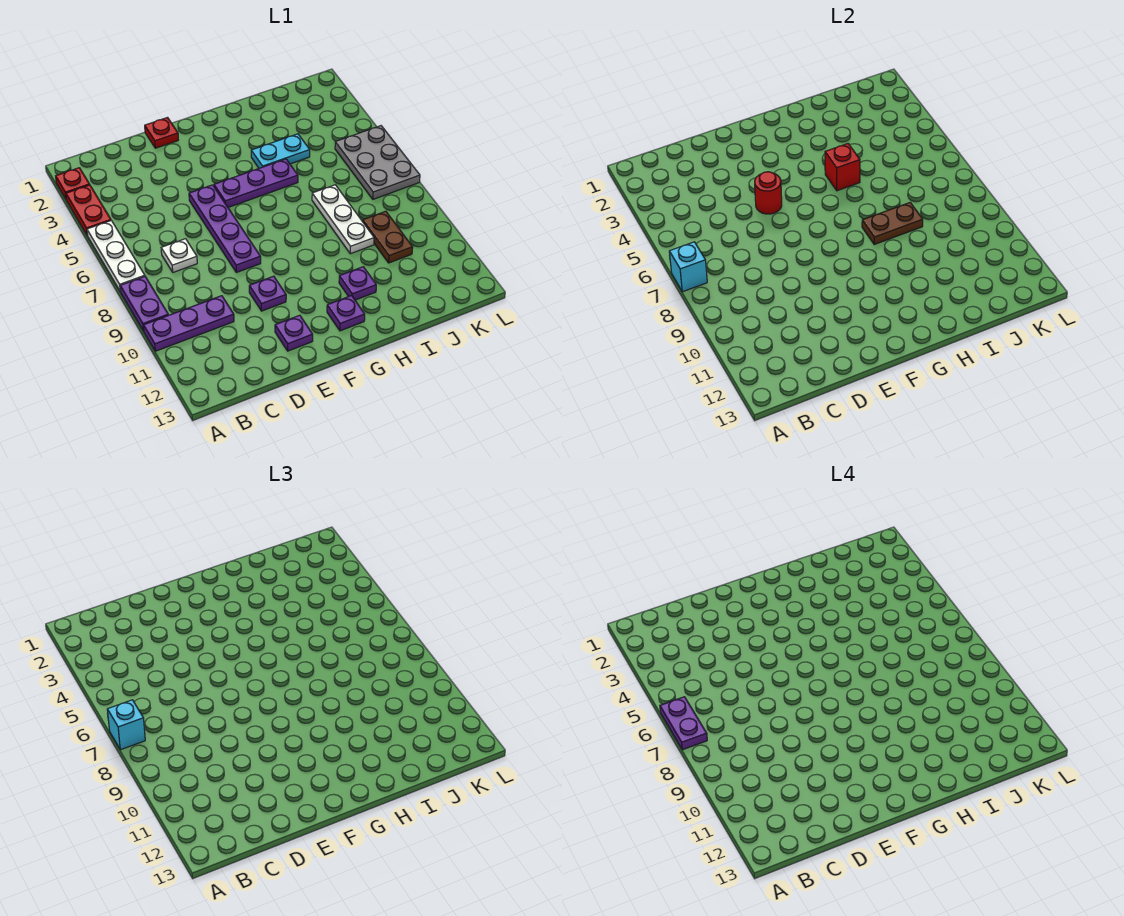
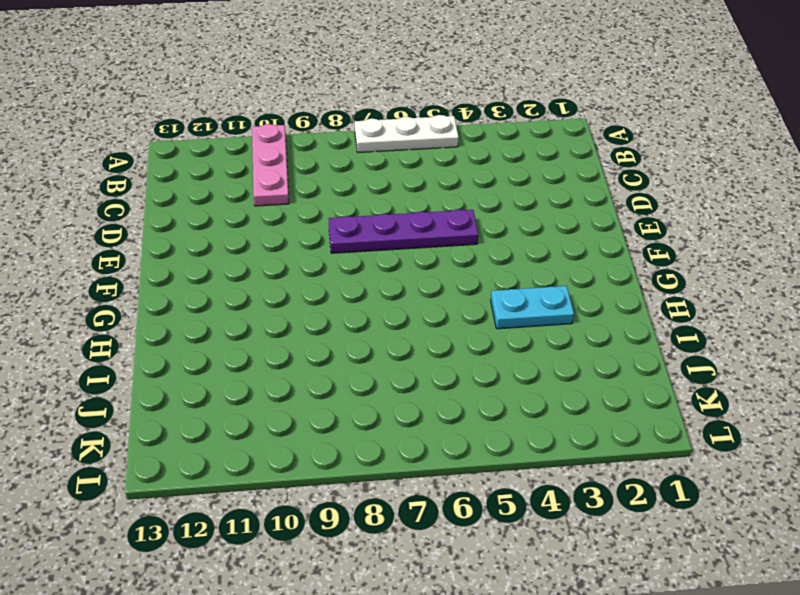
pink plate A10:C10 level 1 -> purple plate A10:C10 level 1
cyan plate H3:H4 level 1 -> cyan plate H4:I4 level 1
none -> red plate A2 level 1
none -> red plate A3:A4 level 1
none -> purple plate A8:A9 level 1

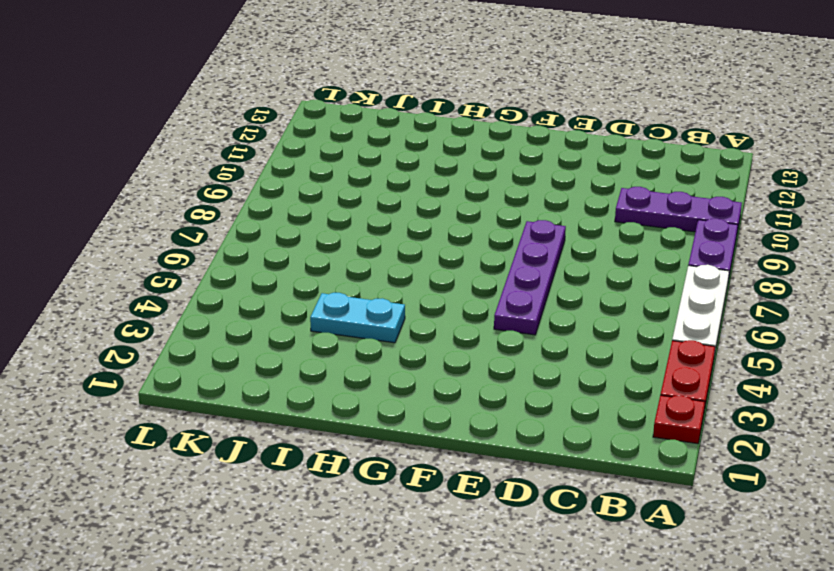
none -> white plate C7 level 1
none -> red plate E1 level 1
none -> purple plate E10 level 1

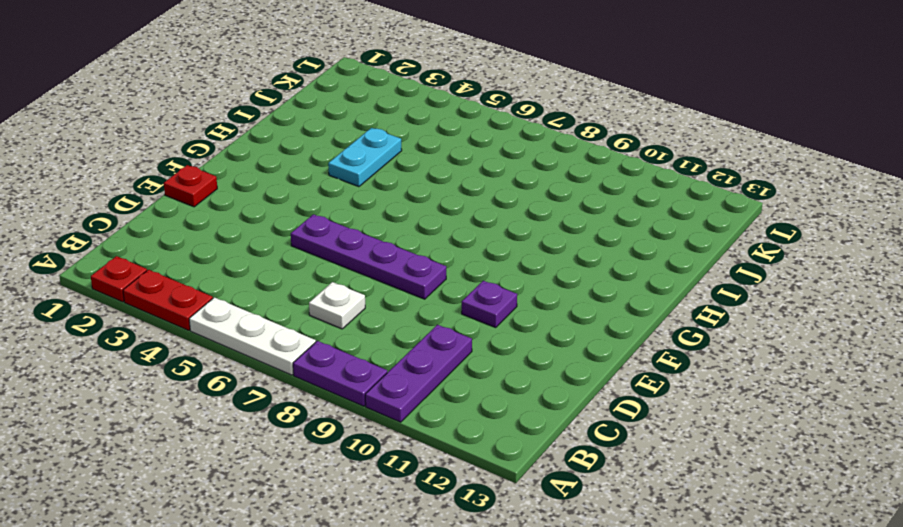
none -> purple plate E12 level 1
none -> purple plate F5:H5 level 1
none -> purple plate G12 level 1

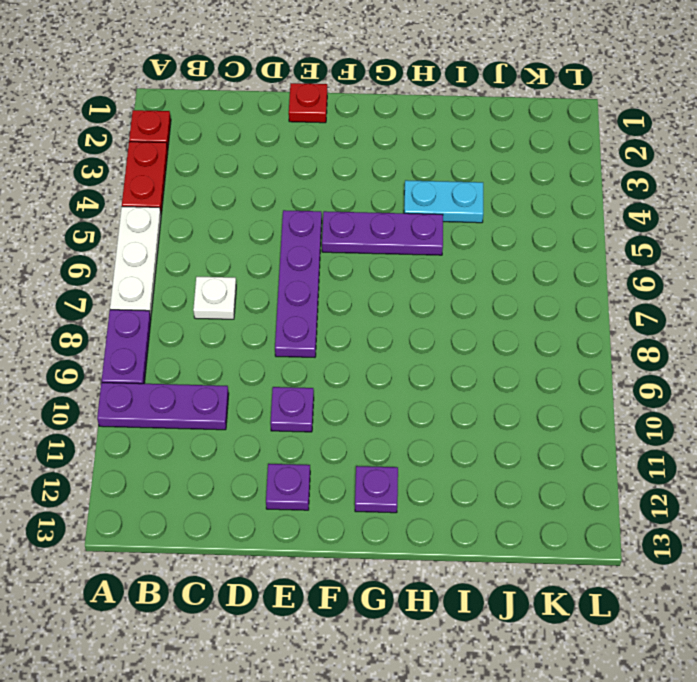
none -> purple plate H11 level 1
none -> white plate I7:I9 level 1
none -> brown plate J9:J10 level 1

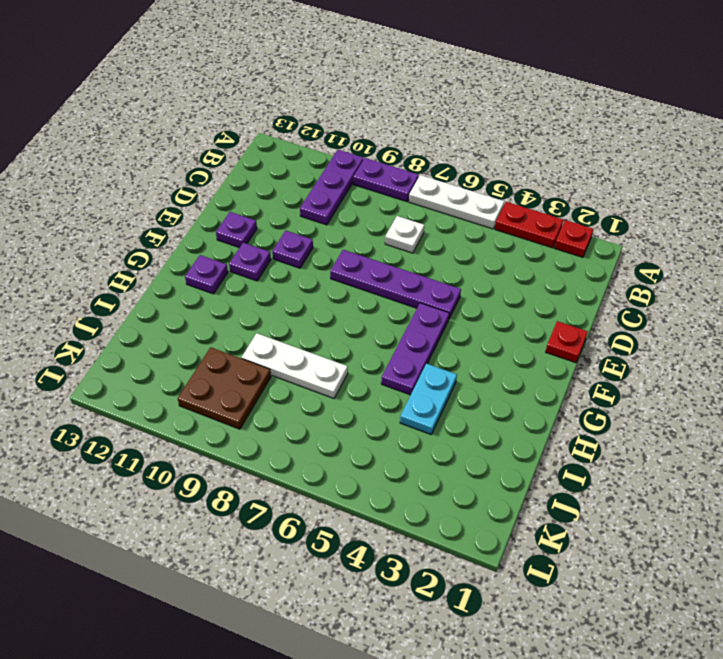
purple plate F11 level 1 -> purple plate H11 level 1
brown plate J9:K10 level 1 -> brown plate J9:J10 level 1
none -> grey plate K5:L7 level 1
none -> cyan brick A7 level 2
none -> red round brick E5 level 2

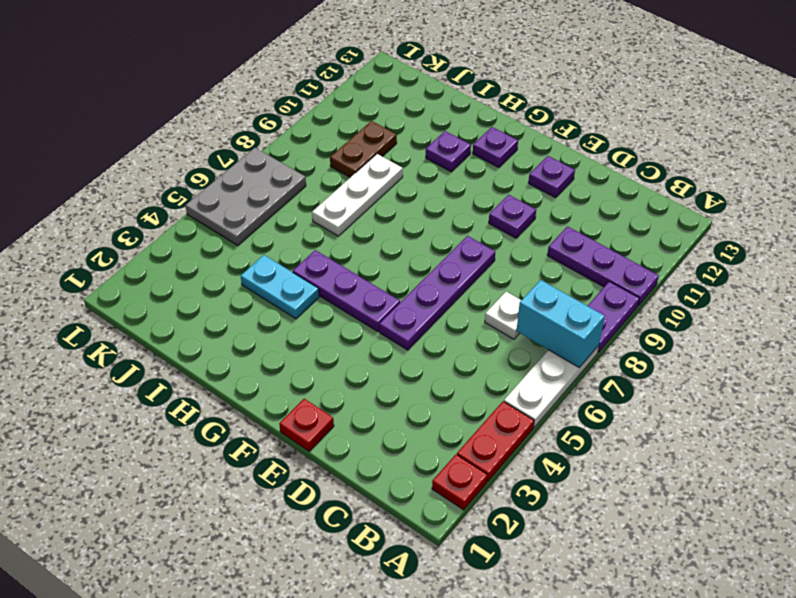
cyan brick A7:B7 level 2 -> cyan brick A7 level 2
none -> red round brick E5 level 2
none -> red brick H5 level 2
none -> brown plate H8:I8 level 2

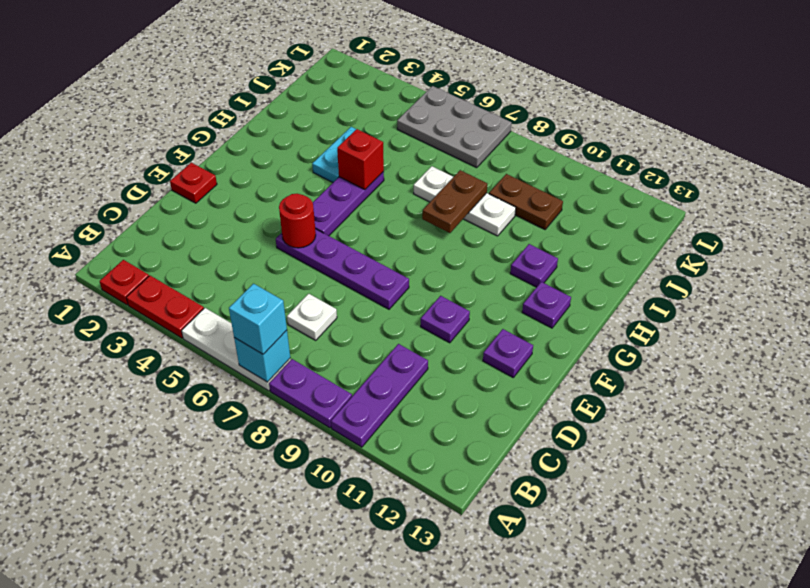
none -> purple plate A6:A7 level 4

